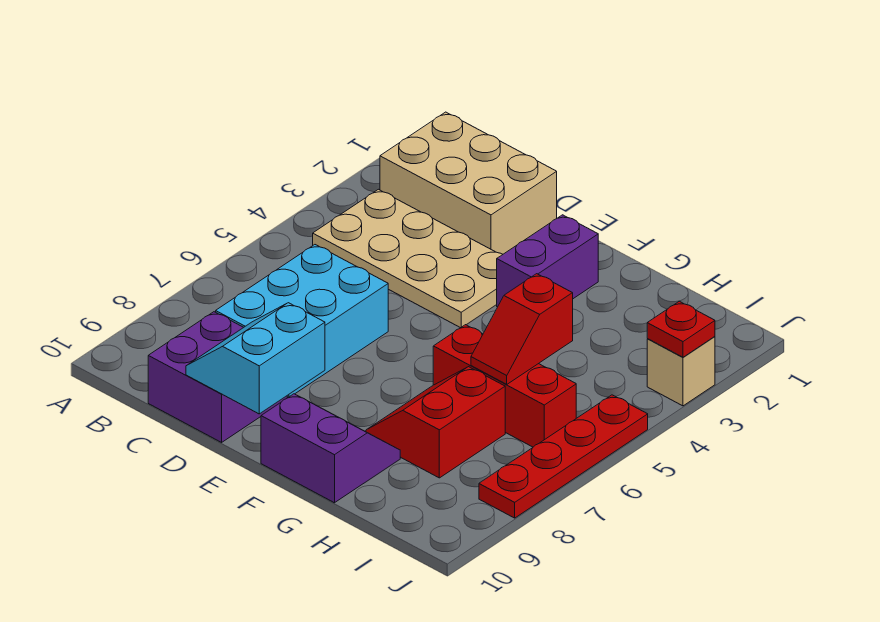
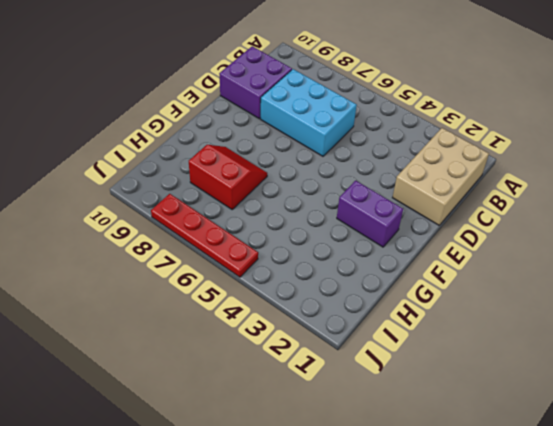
none -> tan plate B3:E4 level 1
none -> purple slope F9:G10 level 1 top 10
none -> red brick G6:I6 level 1

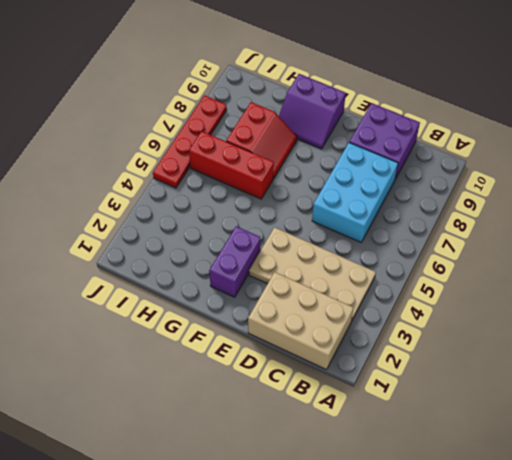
none -> tan brick J3 level 1
none -> cyan slope D9:E10 level 2 top E
none -> red slope H5:H6 level 2 top 5

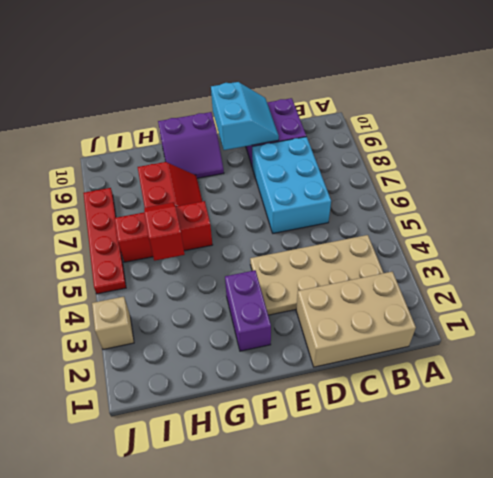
none -> red plate J3 level 2

